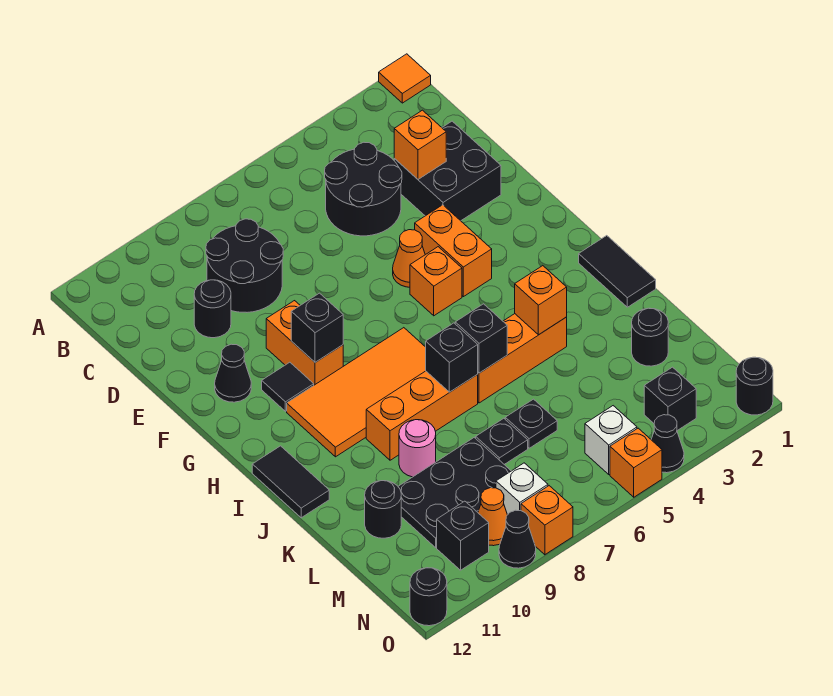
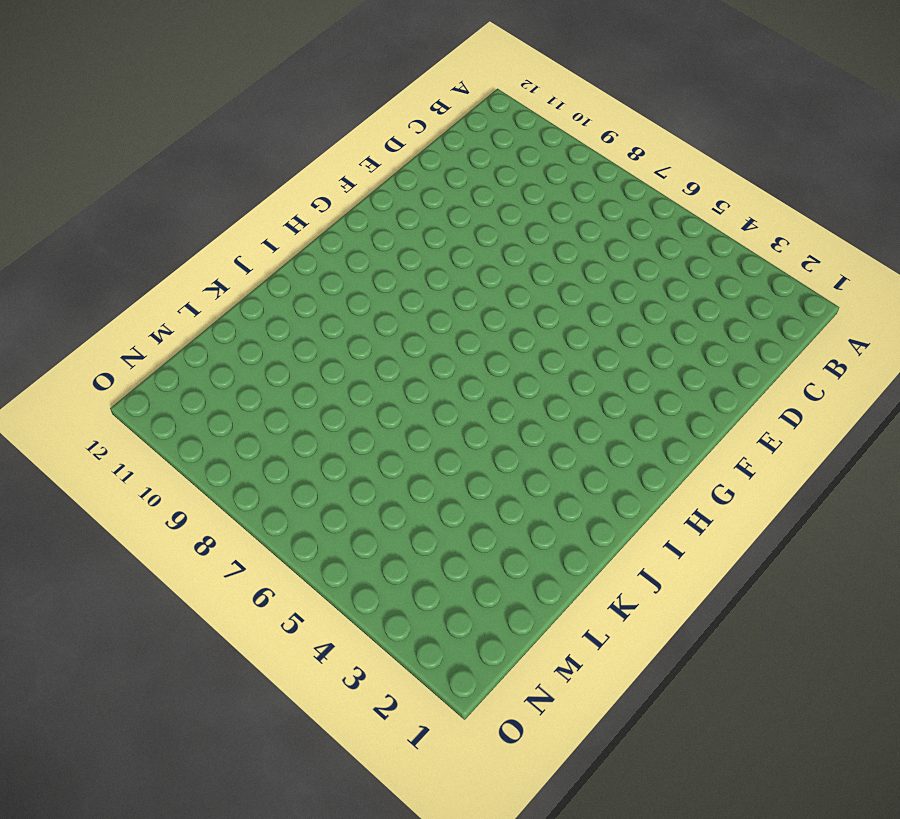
none -> orange tile A1 level 1
none -> black round brick C4:D5 level 1
none -> black round brick C8:D9 level 1
none -> black brick D2:E3 level 1

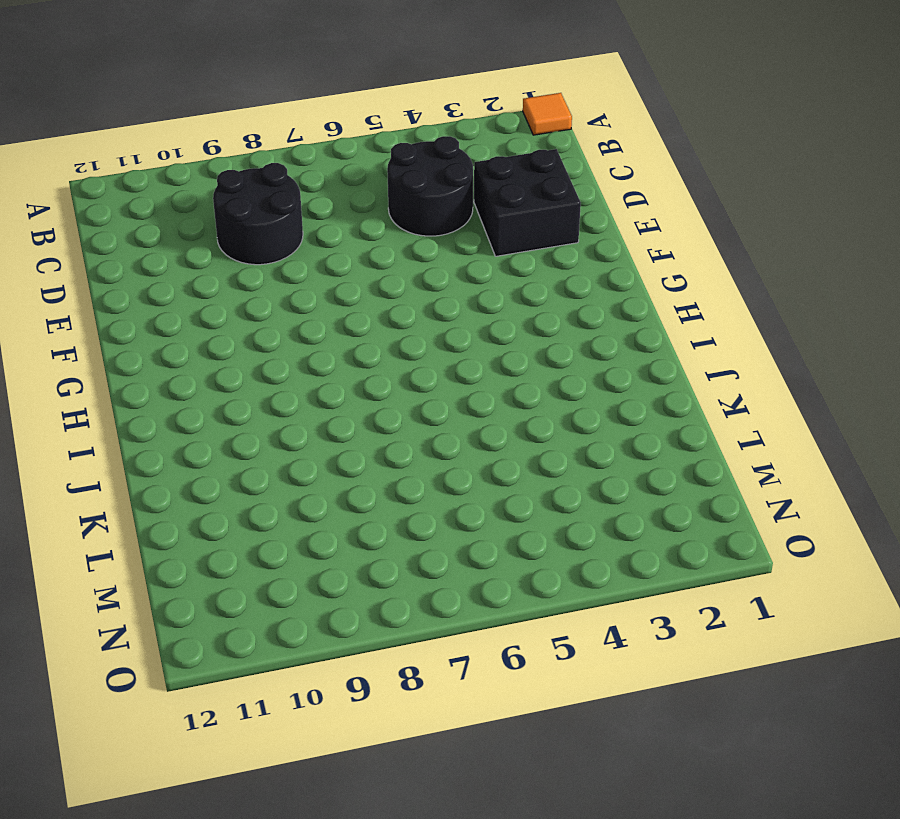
none -> black round brick D10 level 1
none -> orange brick F4:G4 level 1
none -> orange cone F5 level 1
none -> orange brick F9:G9 level 1

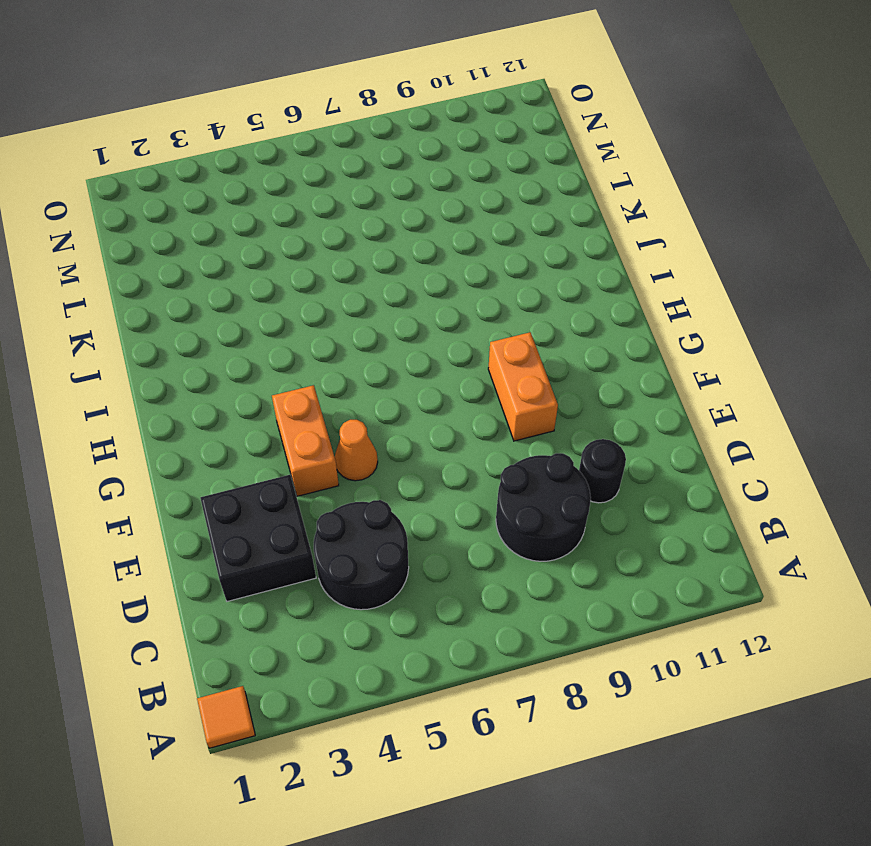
none -> black cone F11 level 1
none -> orange brick G5 level 1
none -> black tile G10 level 1
none -> orange tile H7:I10 level 1

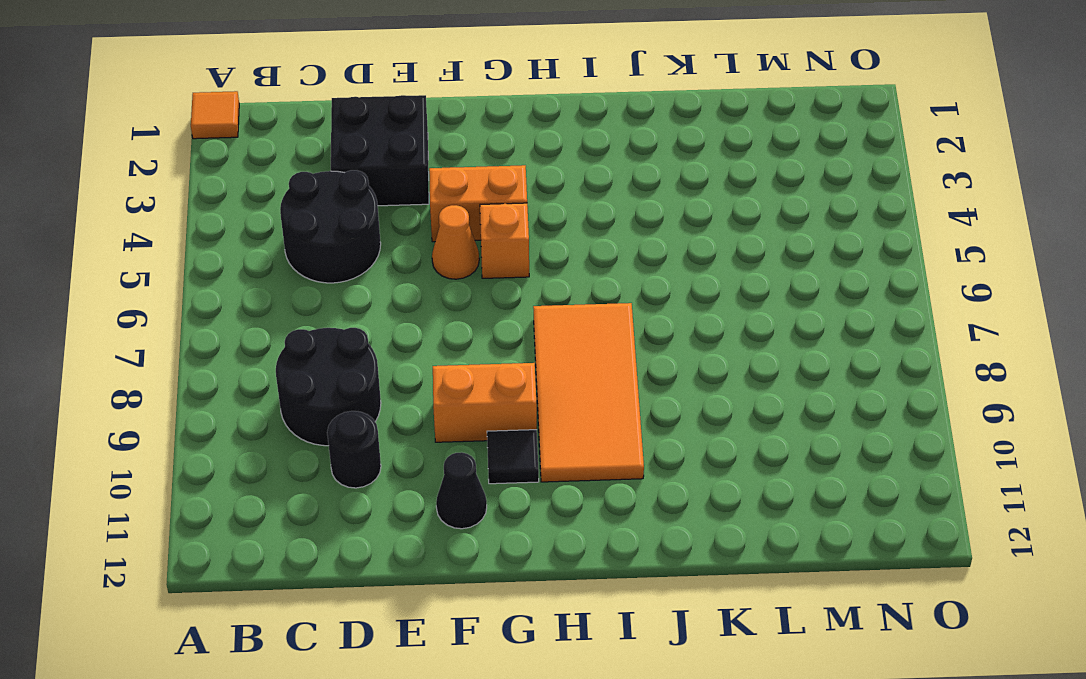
none -> black tile I1:J1 level 1
none -> black tile I12:J12 level 1
none -> orange brick J4:J6 level 1
none -> orange brick J7:J9 level 1

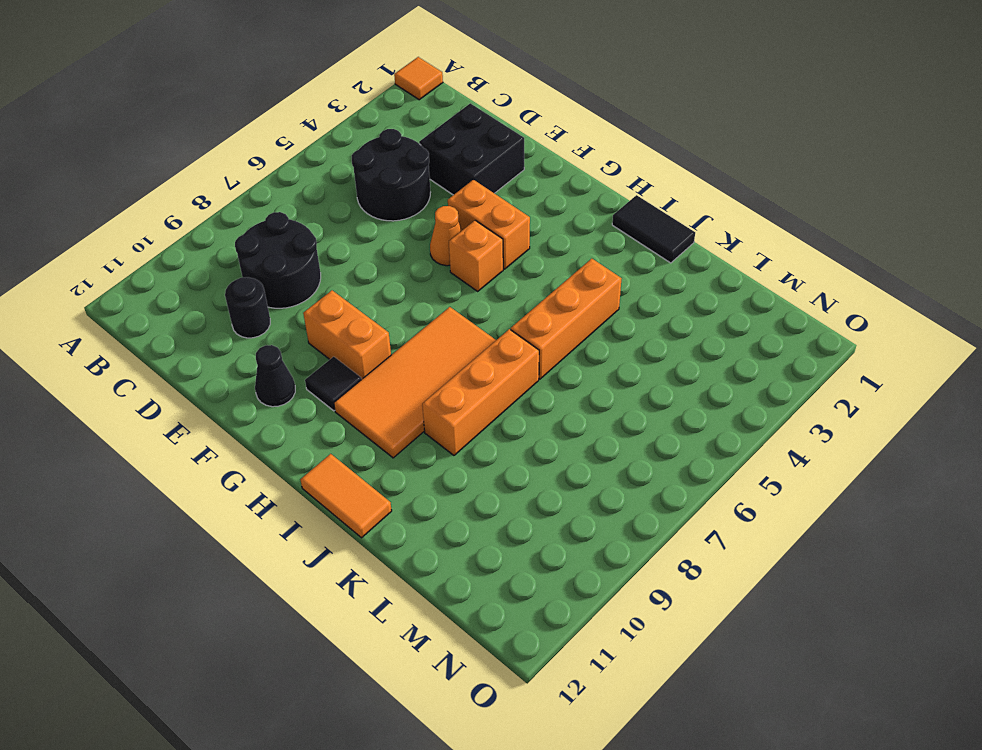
orange tile I12:J12 level 1 -> black tile I12:J12 level 1
none -> pink round brick K9 level 1
none -> black round brick L2 level 1
none -> black plate L6 level 1
none -> black plate L7 level 1

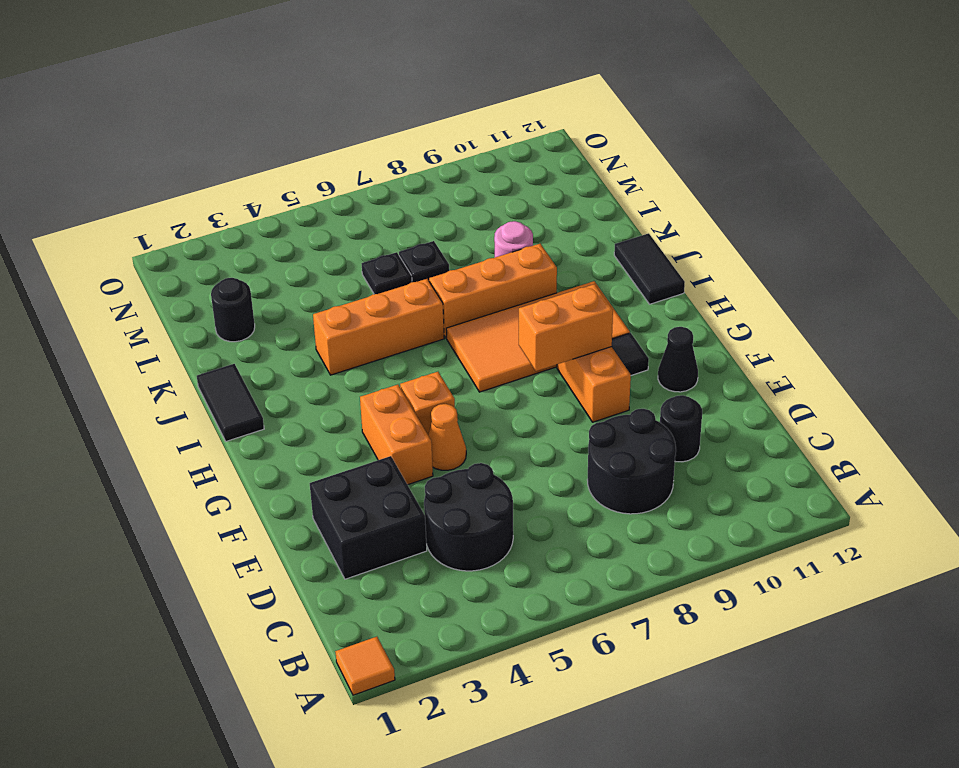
orange brick G8:G9 level 2 -> black brick G9 level 2
none -> black plate L8:M10 level 1
none -> black round brick L11 level 1
none -> black brick N3 level 1
none -> white brick N5 level 1

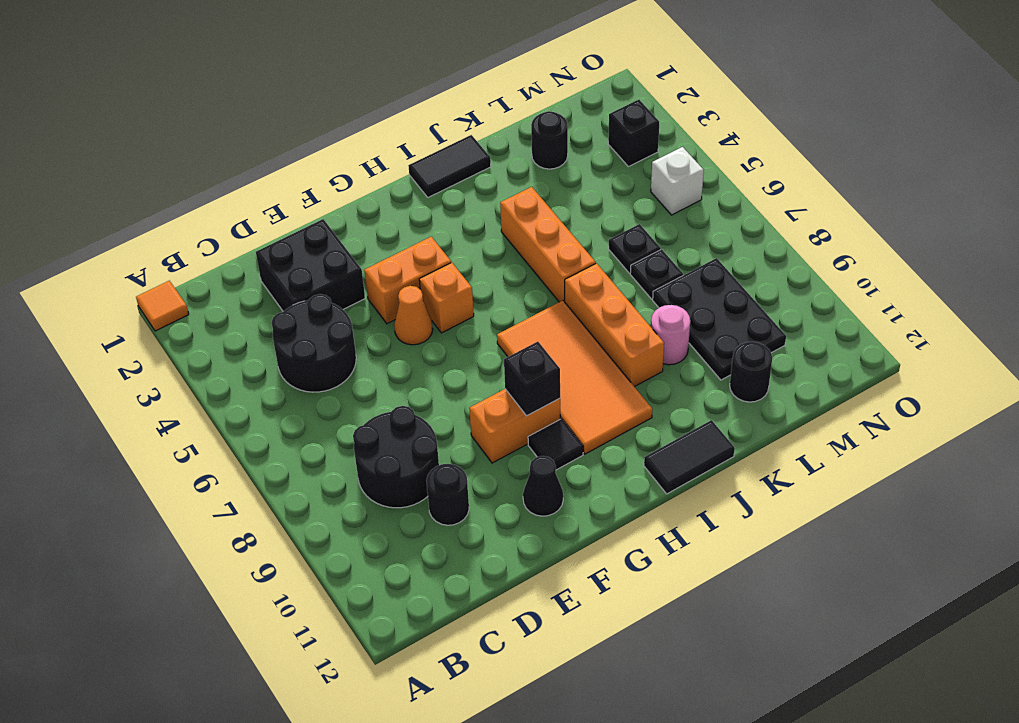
none -> white brick N8 level 1
none -> orange cone N9 level 1
none -> black brick N10 level 1
none -> black round brick O1 level 1

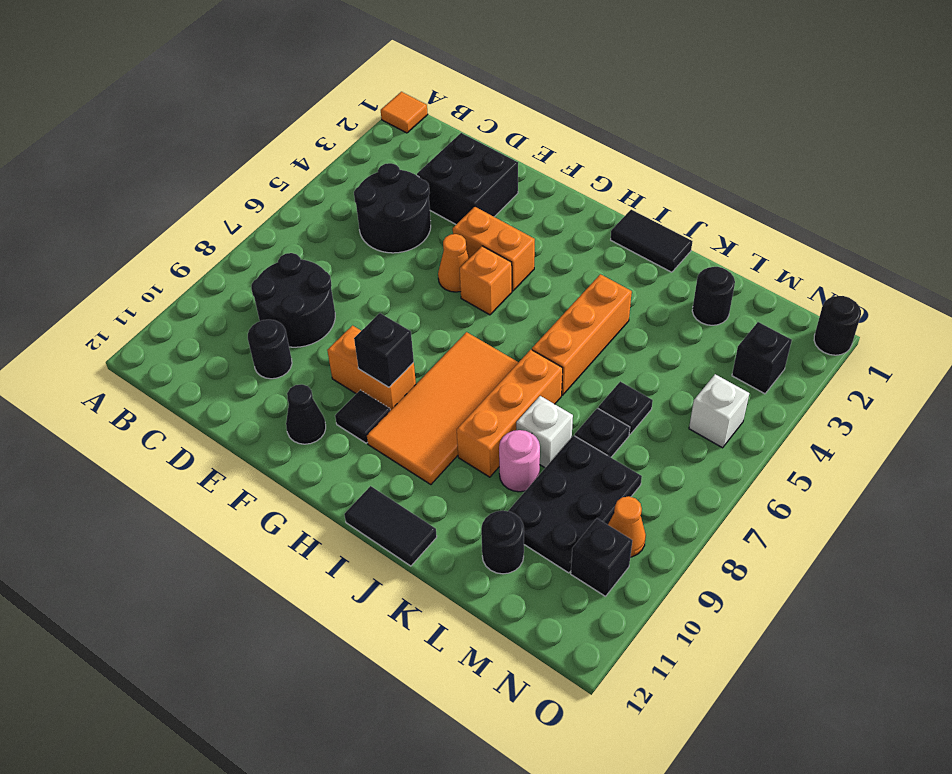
white brick K8 level 1 -> white brick N8 level 1
none -> black cone O4 level 1
none -> orange brick O5 level 1
none -> orange brick O8 level 1
none -> black cone O9 level 1

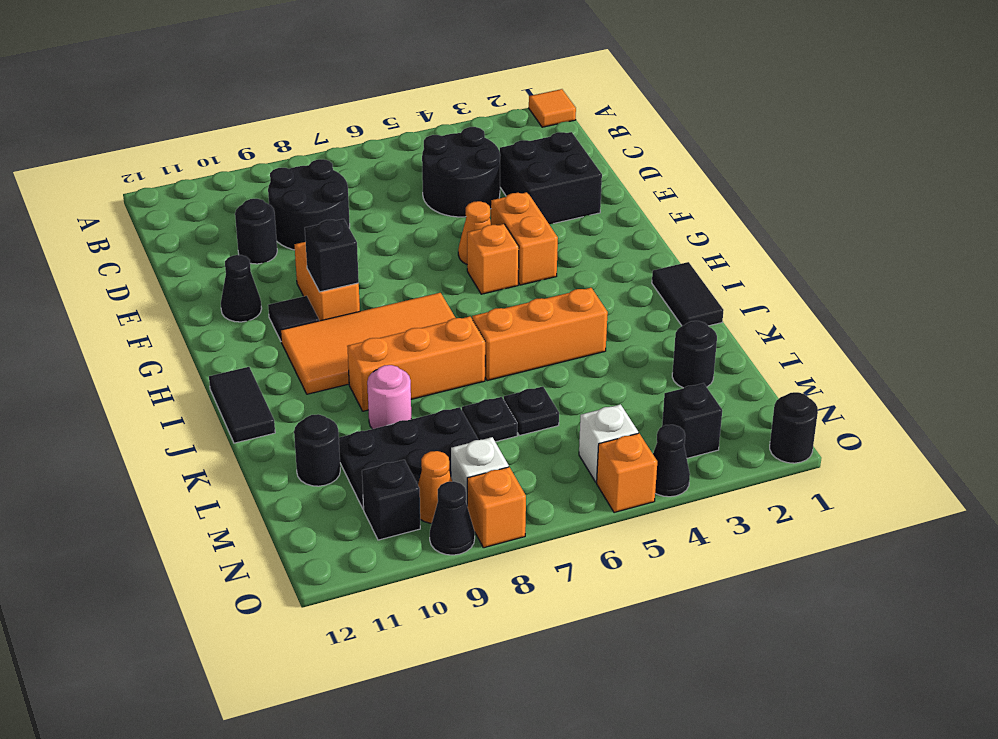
none -> black round brick O12 level 1
none -> orange brick D3 level 2
none -> orange brick J4 level 2
none -> black brick J6 level 2

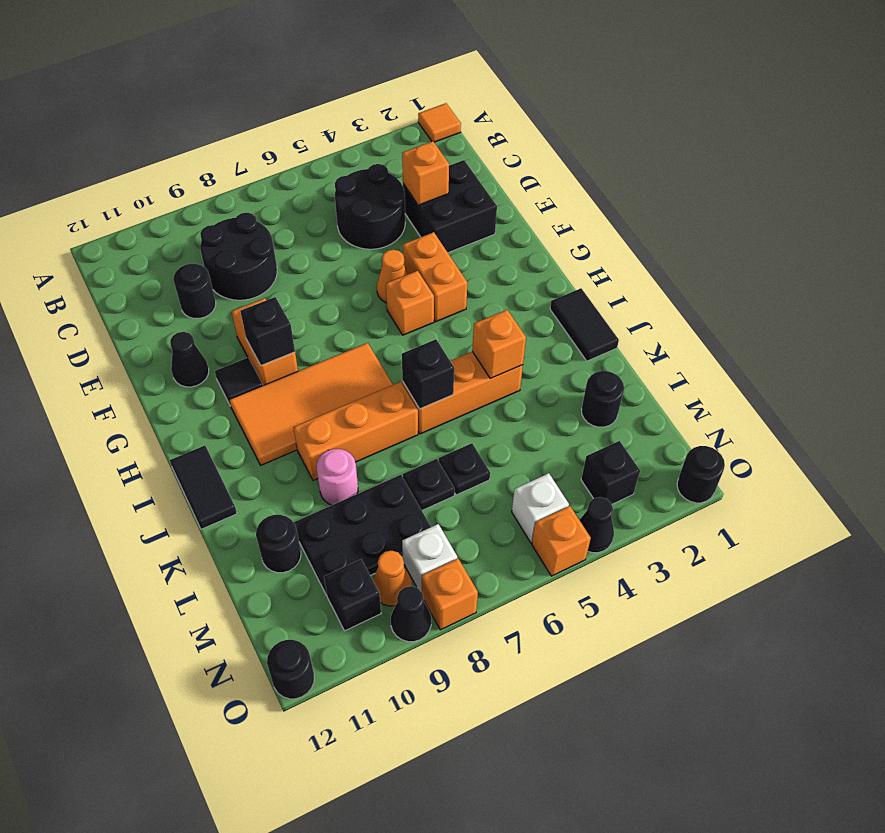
none -> black brick J7 level 2

